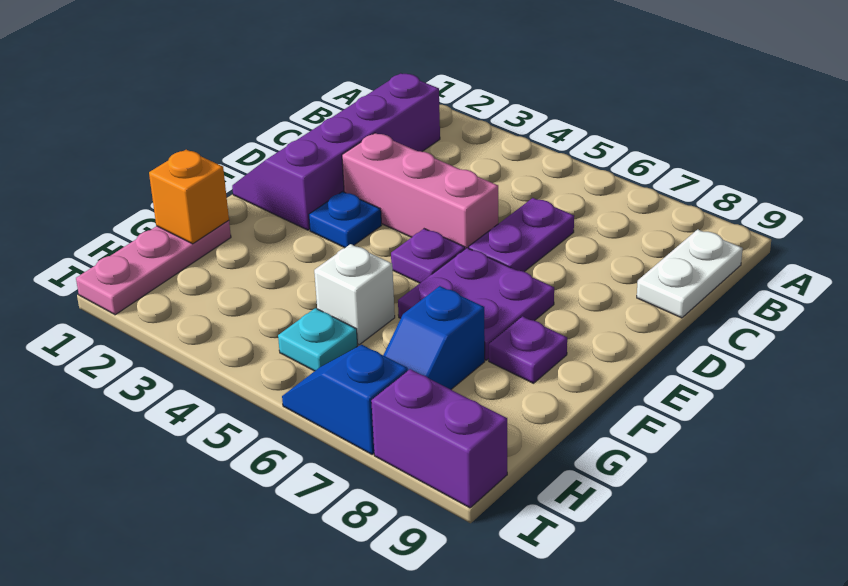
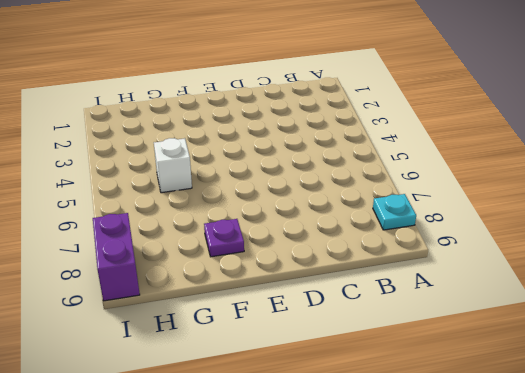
cyan plate A8 level 1 -> cyan plate H5 level 1
none -> purple slope B1:E2 level 1 top 2
none -> white plate B9:C9 level 1
none -> purple plate C6:D6 level 1

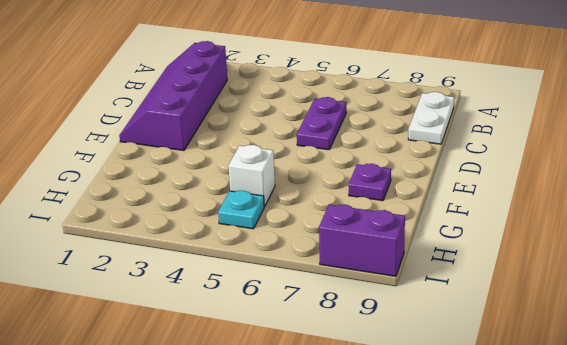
none -> pink brick D3:D5 level 1
none -> blue plate E3 level 1
none -> purple plate E5 level 1

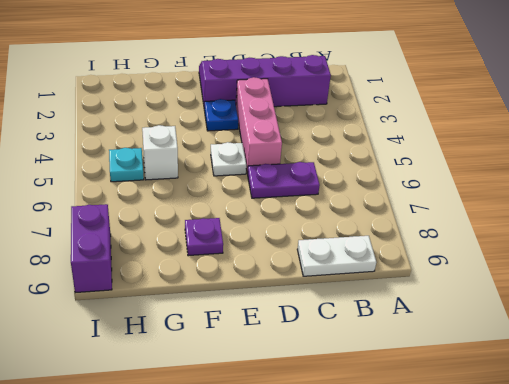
white plate E5 level 1 -> purple plate E5 level 1
none -> purple plate E6:F7 level 1
none -> pink plate G1:I1 level 1
none -> blue slope G7:H7 level 1 top G

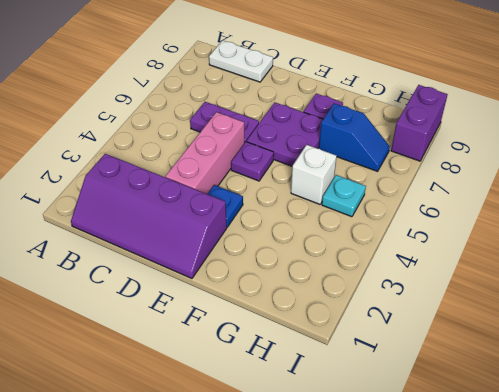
none -> pink plate G1:I1 level 1
none -> blue slope I6:I7 level 1 top 7
none -> orange brick G1 level 2

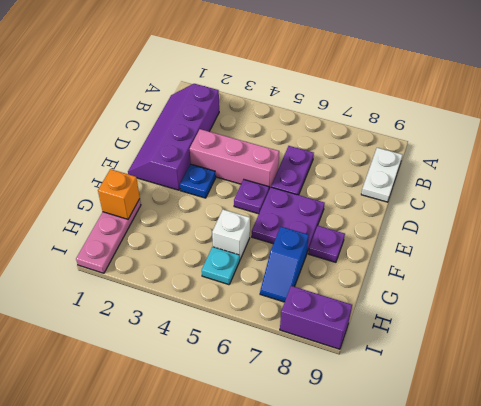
none -> blue slope I6:I7 level 1 top 7

